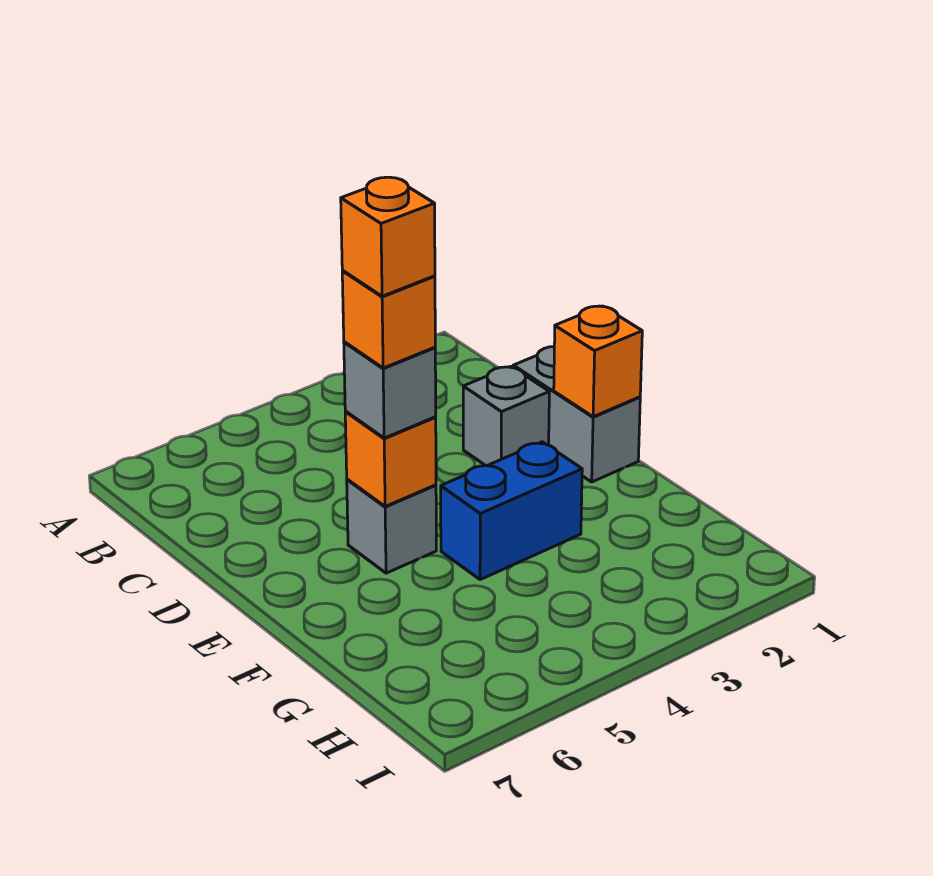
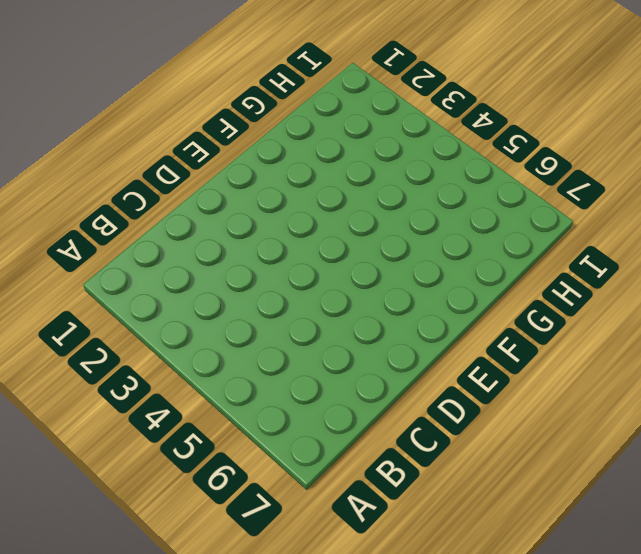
none -> grey brick D1:E1 level 1
none -> grey brick D2 level 1

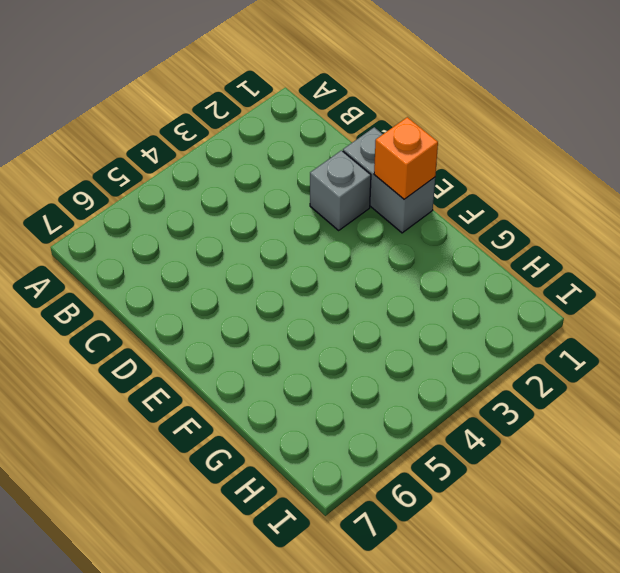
none -> grey brick E5 level 1
none -> blue brick F3:F4 level 1

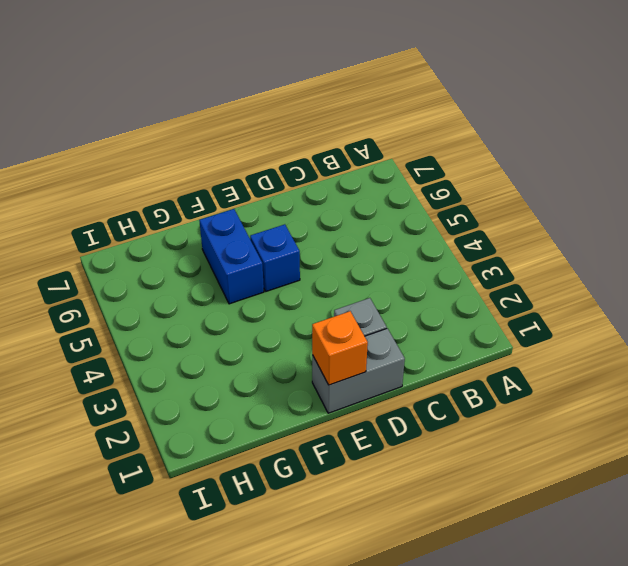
blue brick E5 level 1 -> grey brick E5 level 1
blue brick F5:F6 level 1 -> blue brick F3:F4 level 1
none -> orange brick E5 level 2
none -> grey brick E5 level 3

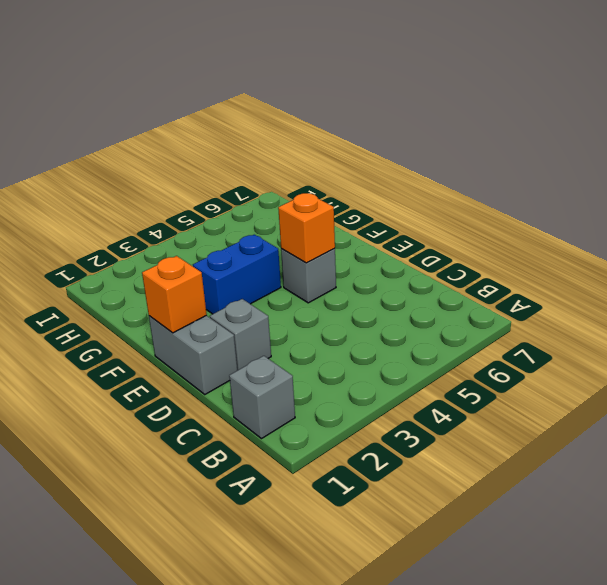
grey brick B1 level 1 -> grey brick E5 level 3
none -> orange brick E5 level 4
none -> orange brick E5 level 5

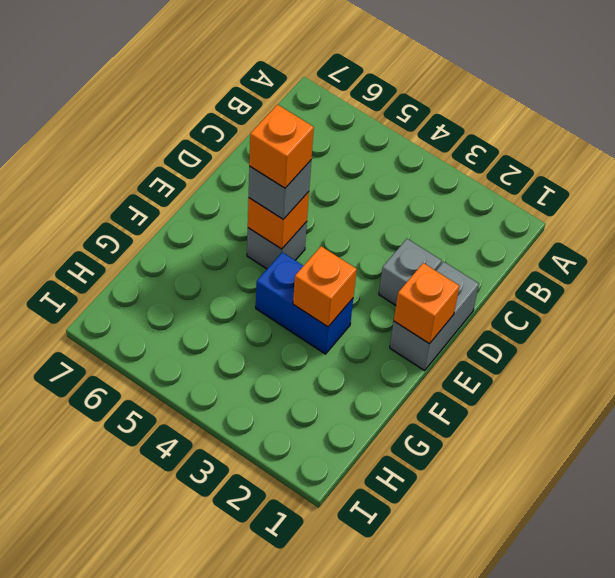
orange brick F3 level 2 -> orange brick E5 level 5

